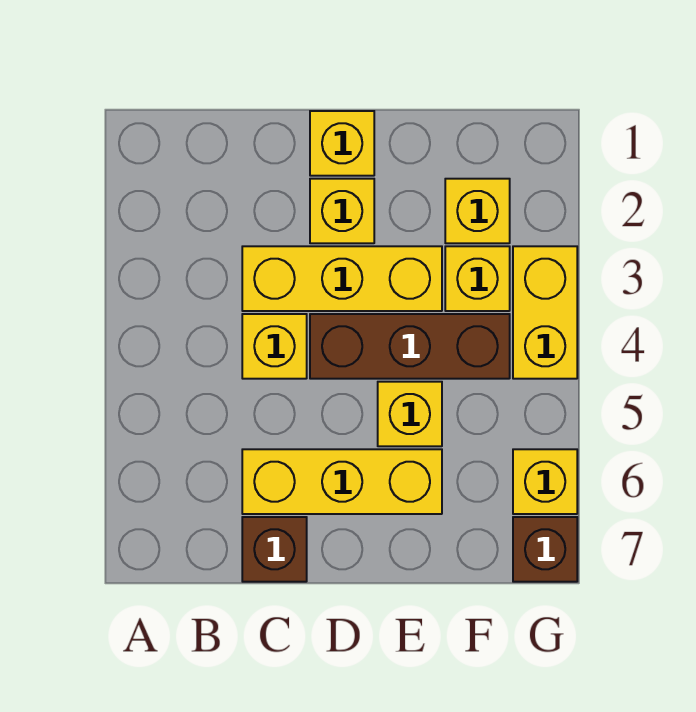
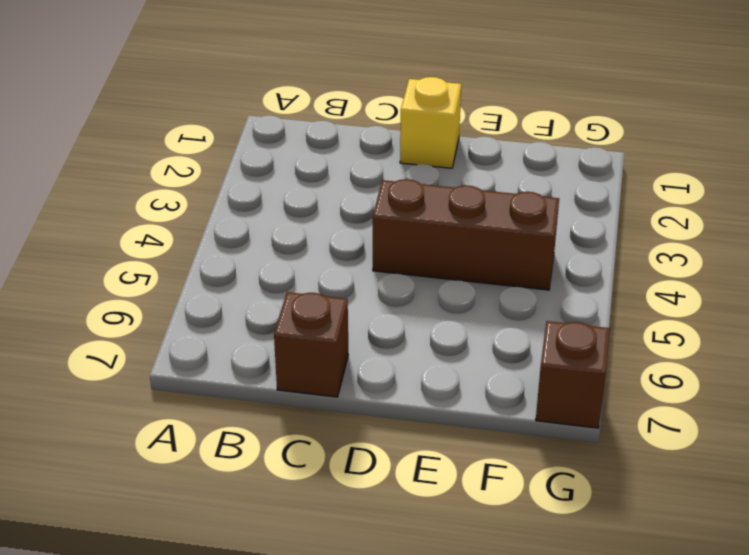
none -> yellow brick C3:E3 level 1
none -> yellow brick C4 level 1
none -> yellow brick C6:E6 level 1

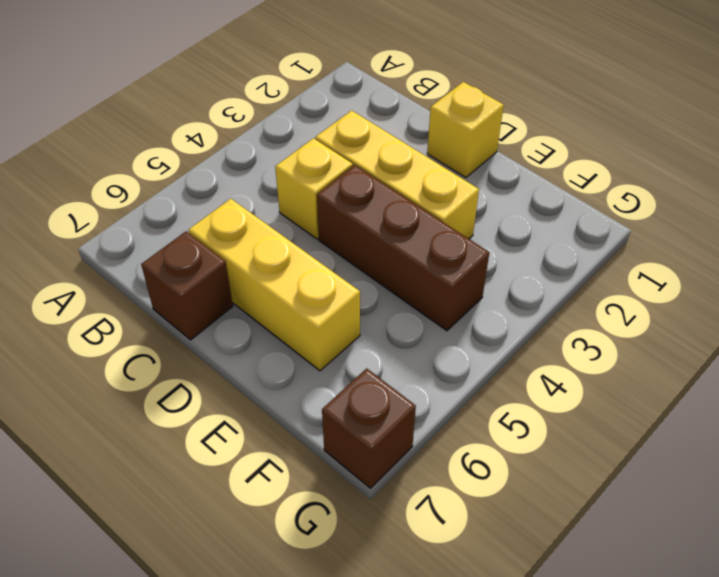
none -> yellow brick D2 level 1
none -> yellow brick E5 level 1
none -> yellow brick F2 level 1

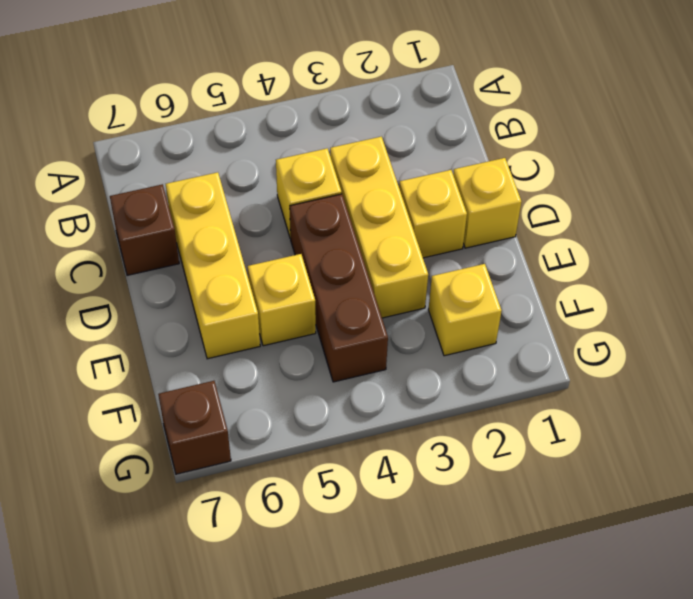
none -> yellow brick F3 level 1
none -> yellow brick G3:G4 level 1
none -> yellow brick G6 level 1

